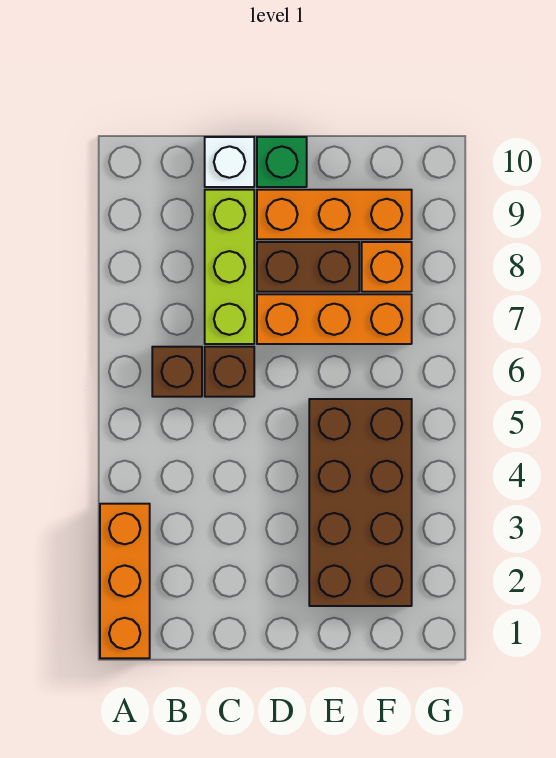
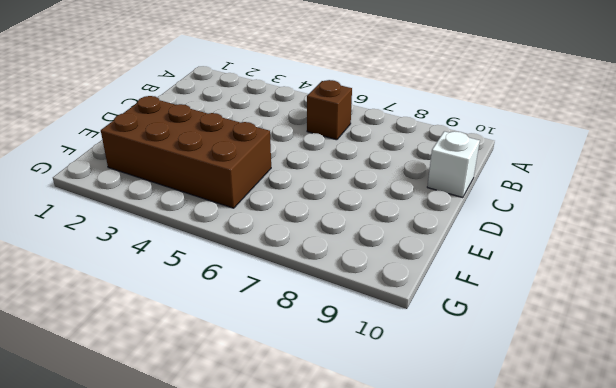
none -> orange brick A1:A3 level 1
none -> brown brick C6 level 1

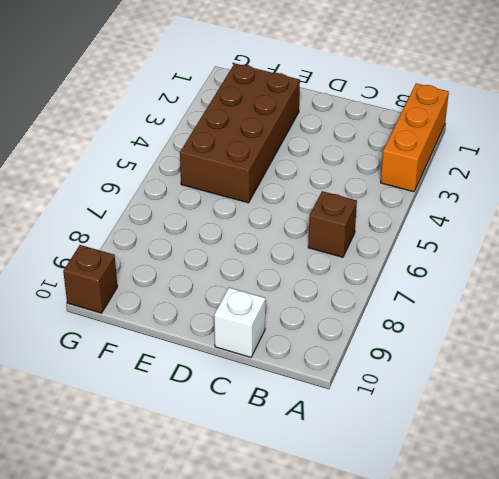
brown brick G10 level 1 -> brown brick C6 level 1
none -> lime brick C7:C9 level 1
none -> orange brick D7:F7 level 1

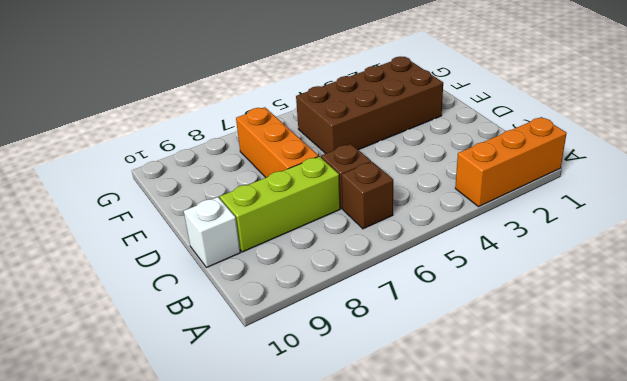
none -> brown brick D8:E8 level 1
none -> orange brick D9:F9 level 1

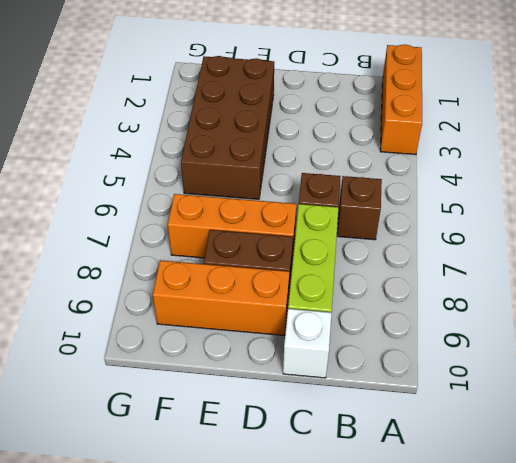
none -> green brick D10 level 1
none -> orange brick F8 level 1

